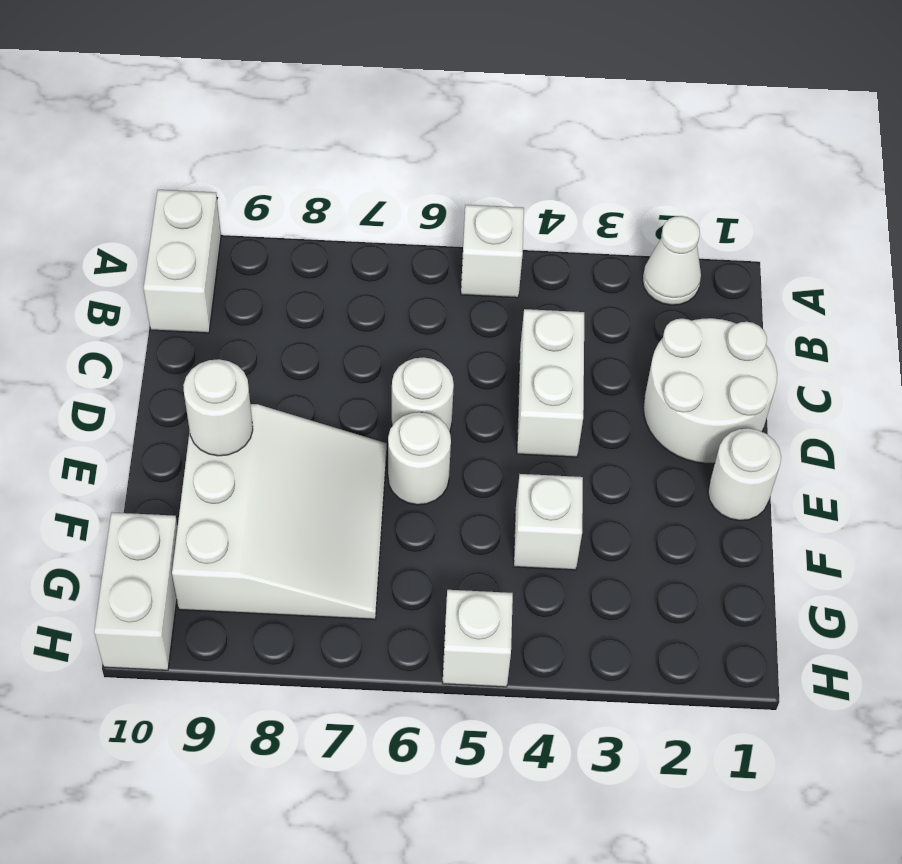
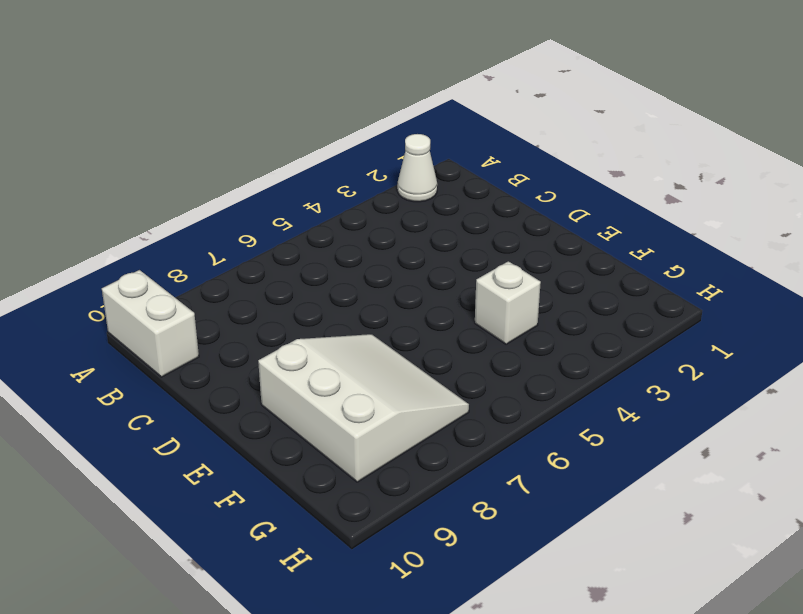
none -> white brick A5 level 1
none -> white round brick C1:D2 level 1
none -> white brick C4:D4 level 1

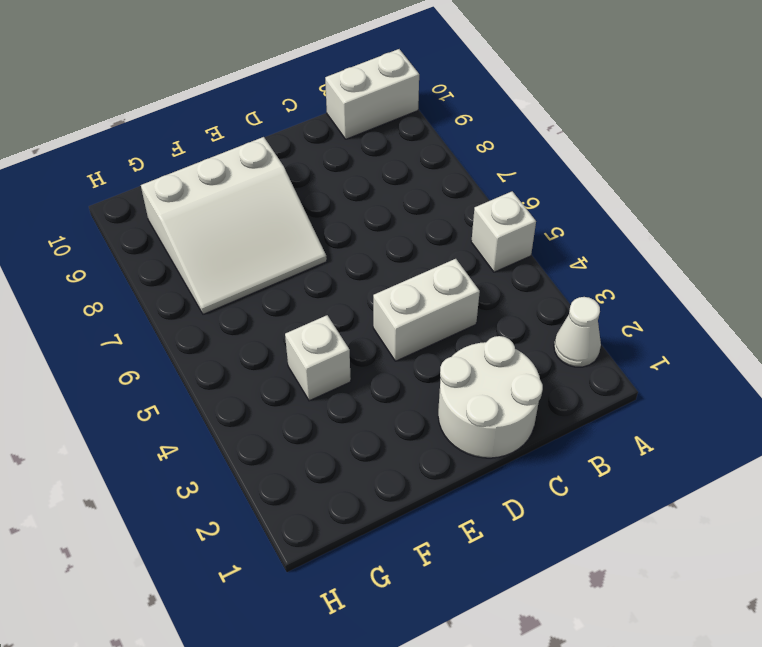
none -> white round brick D6 level 1
none -> white round brick E1 level 1
none -> white round brick E6 level 1

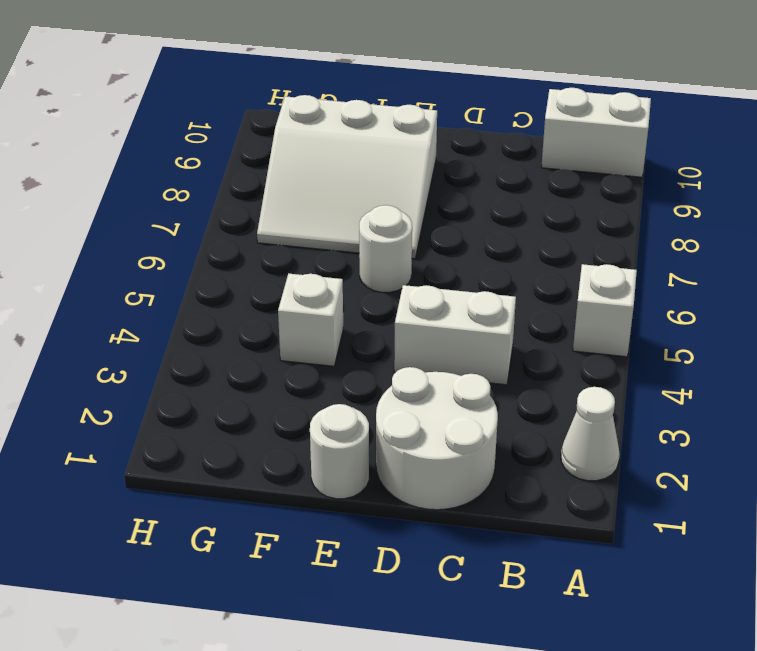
none -> white round brick D6 level 1
none -> white brick G10:H10 level 1
none -> white brick H5 level 1

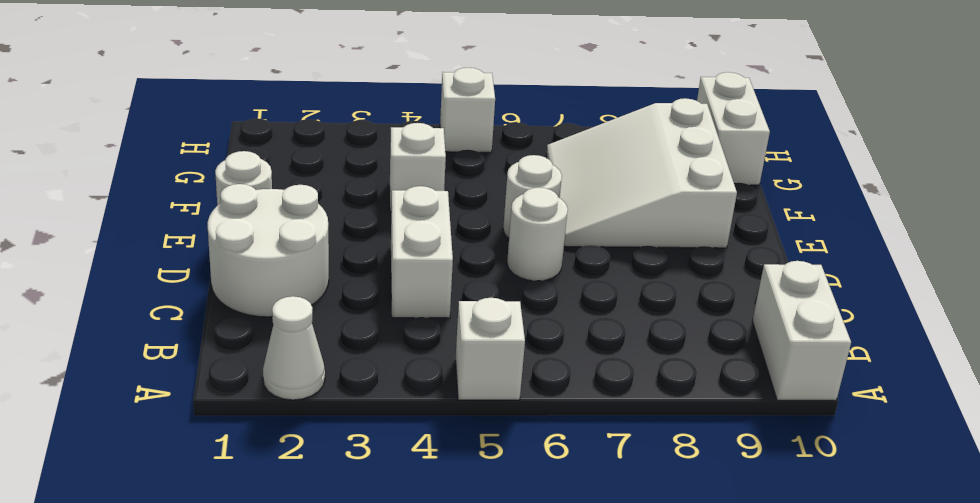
none -> white round brick E9 level 2

